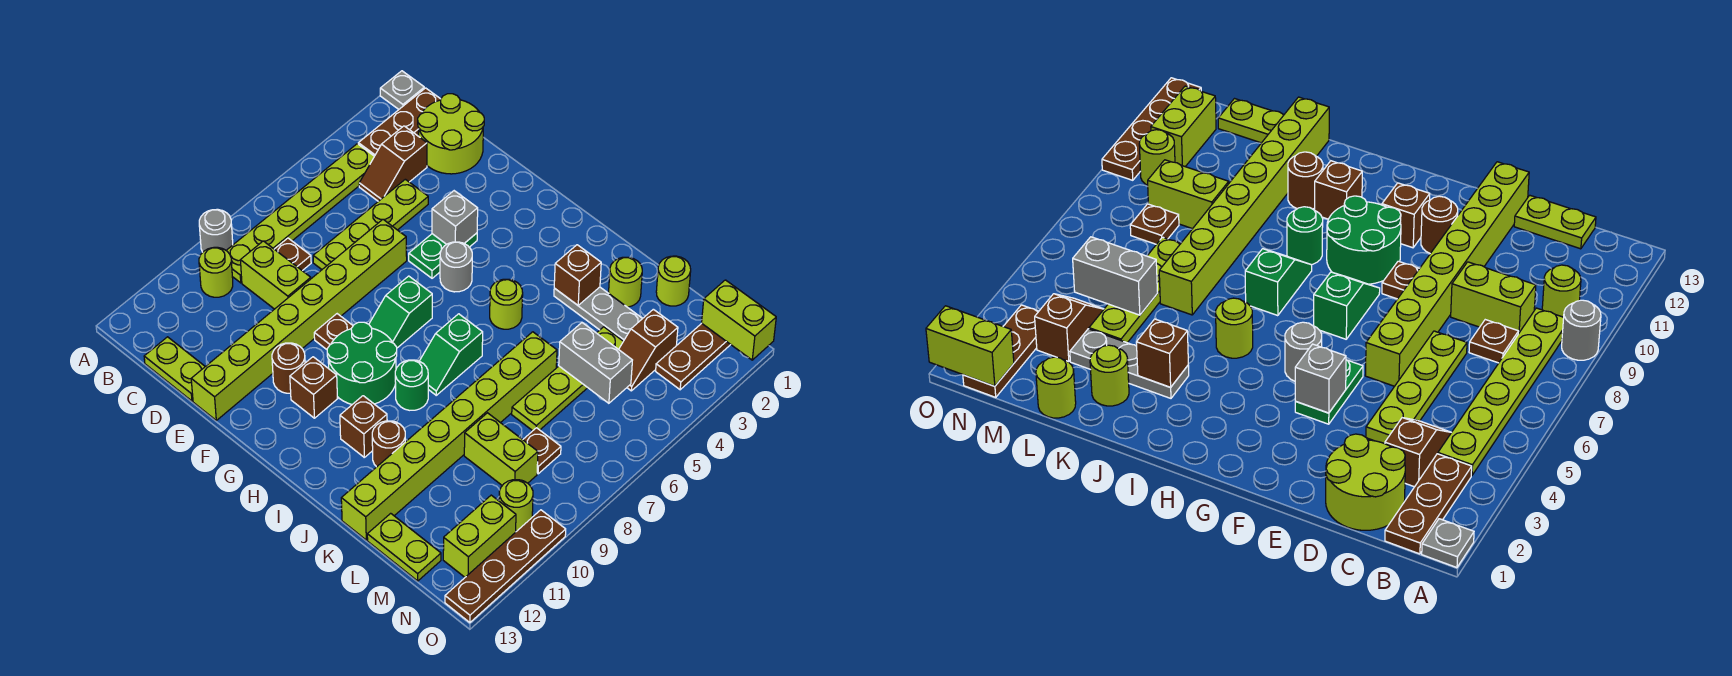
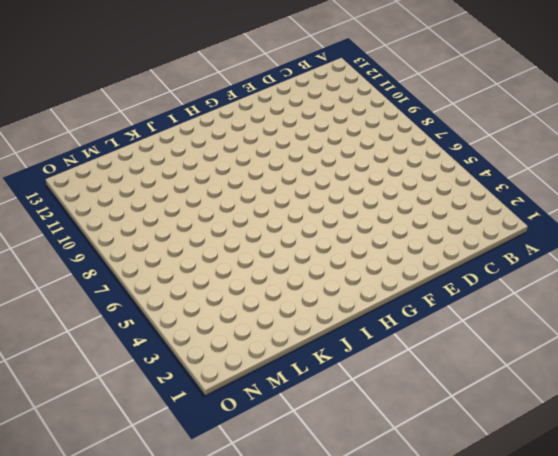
none -> grey plate A1 level 1
none -> grey round brick A9 level 1
none -> brown plate B1:B3 level 1
none -> lime plate B4:B9 level 1

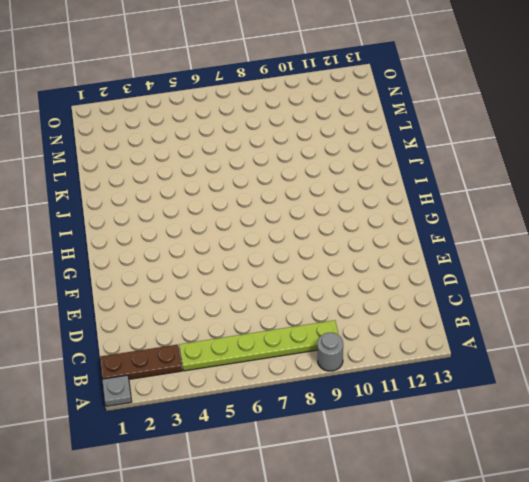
none -> lime round brick B10 level 1
none -> lime round brick C1:D2 level 1
none -> brown slope C3:C4 level 1 top 3
none -> brown plate C8 level 1

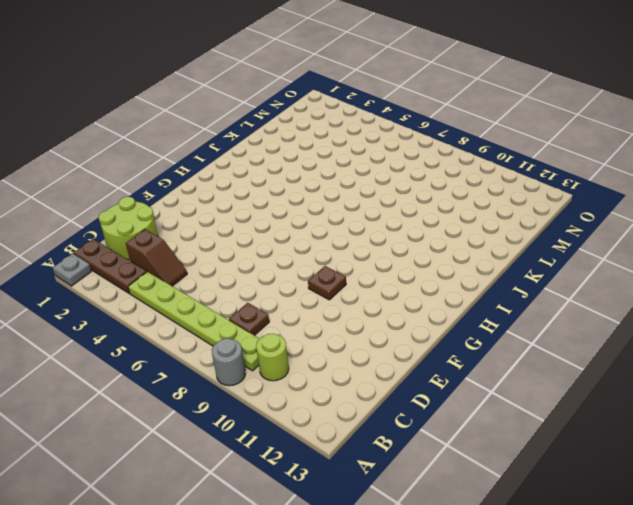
none -> lime brick C9:D9 level 1
none -> lime plate C13:D13 level 1
none -> lime plate D4:D7 level 1
none -> lime brick E6:E13 level 1

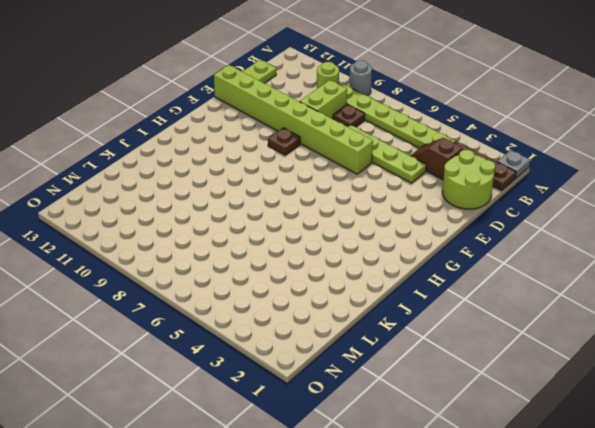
none -> green plate F4:F5 level 1
none -> brown round brick F11 level 1
none -> grey round brick G5 level 1
none -> green slope G7:G8 level 1 top 7

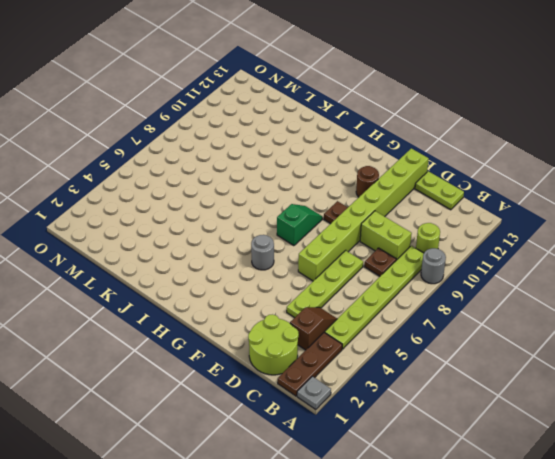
none -> green plate F4:F5 level 1
none -> green round brick G9:H10 level 1
none -> brown brick G11 level 1
none -> lime round brick I5 level 1

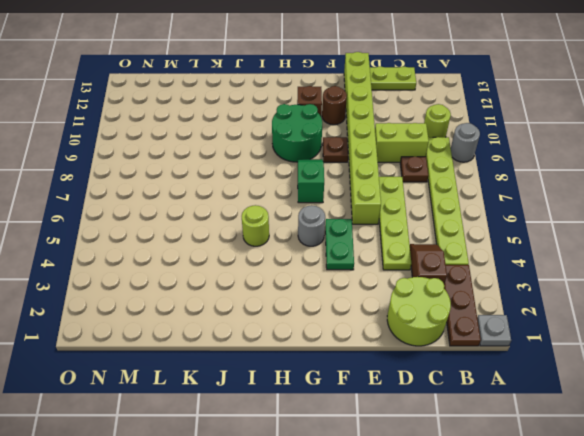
none -> green slope I7:I8 level 1 top 7
none -> green round brick I9 level 1
none -> brown brick I11 level 1
none -> grey plate J3:L3 level 1

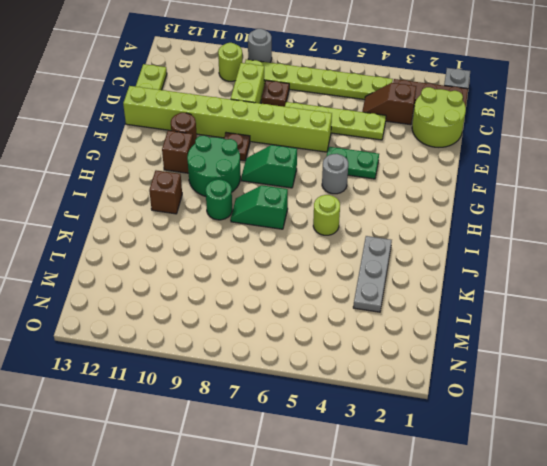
none -> brown round brick J11 level 1
none -> lime round brick K2 level 1
none -> lime brick K6:K13 level 1
none -> lime round brick L1 level 1

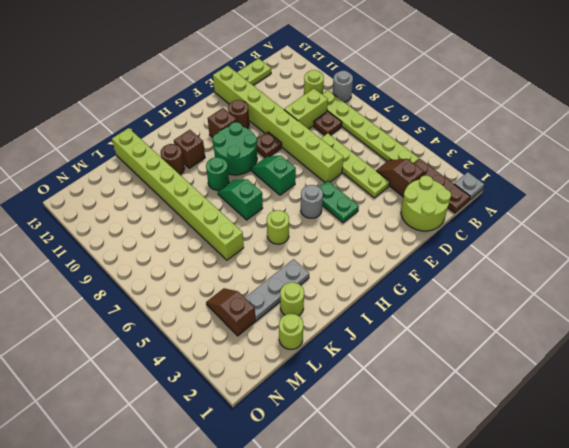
none -> lime plate L4:L7 level 1
none -> lime brick L9:M9 level 1
none -> lime plate L13:M13 level 1
none -> brown plate M8 level 1

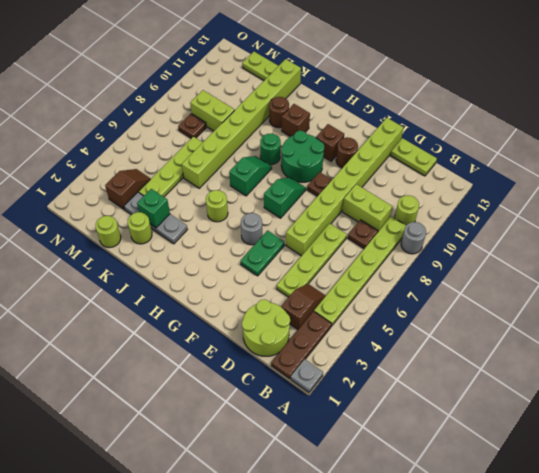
green brick K3 level 2 -> none
none -> brown plate N1:N3 level 1
none -> lime round brick N10 level 1
none -> lime brick N11:N12 level 1
none -> brown plate O10:O13 level 1

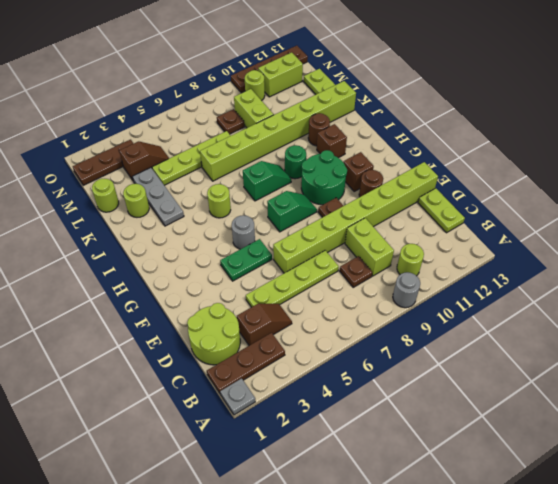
none -> lime plate B4:B9 level 1
none -> grey brick F4 level 2
none -> brown brick J3 level 2
none -> grey brick L5:M5 level 2

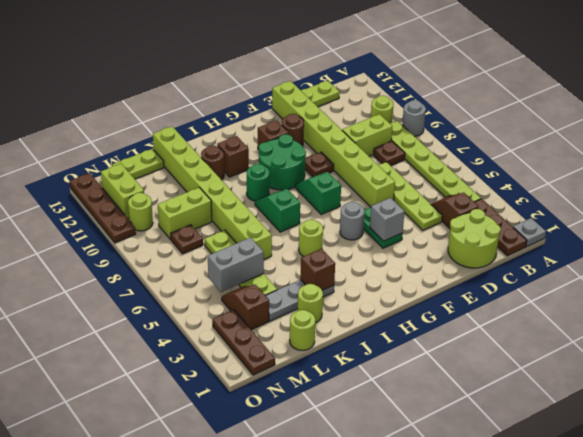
none -> lime brick N1:O1 level 2

